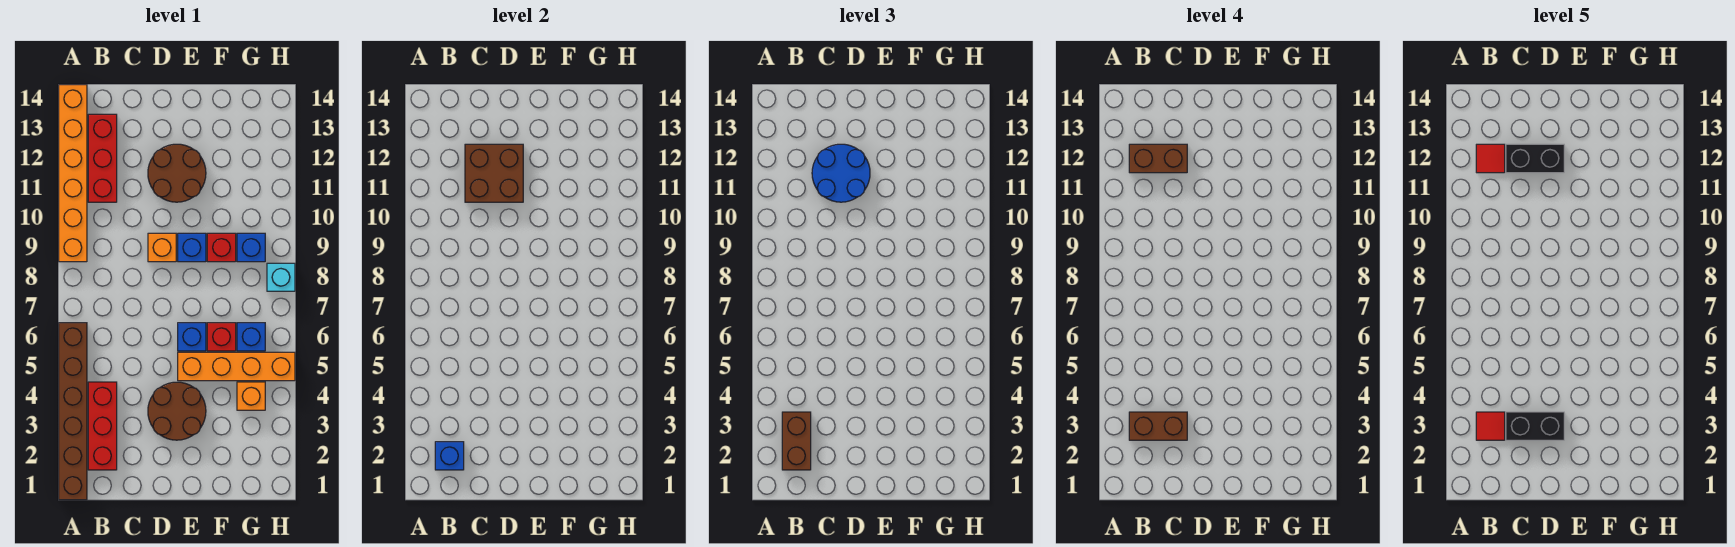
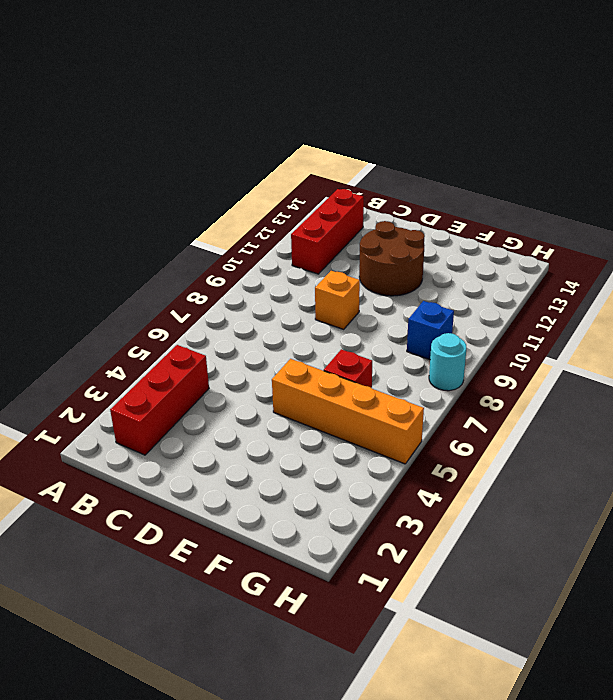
cyan round brick H8 level 1 -> cyan brick H8 level 1
none -> brown brick A1:A6 level 1
none -> orange brick A9:A14 level 1
none -> brown round brick D3:E4 level 1

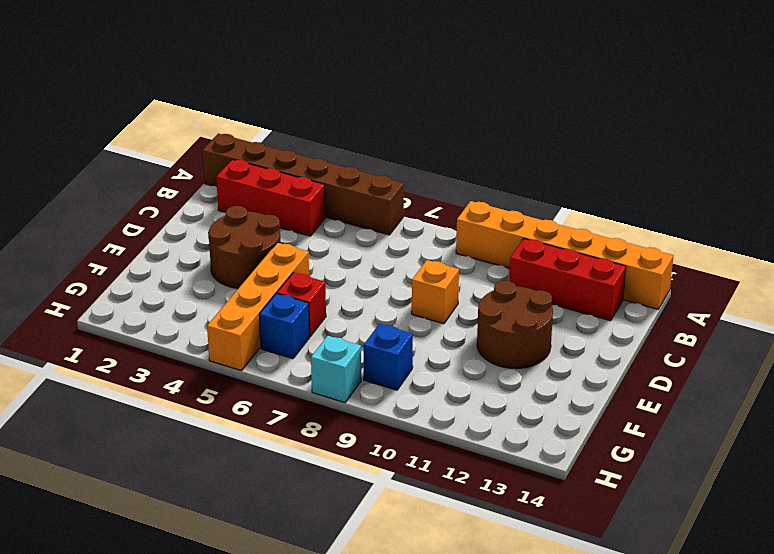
none -> blue brick E6 level 1
none -> blue brick E9 level 1
none -> red brick F9 level 1

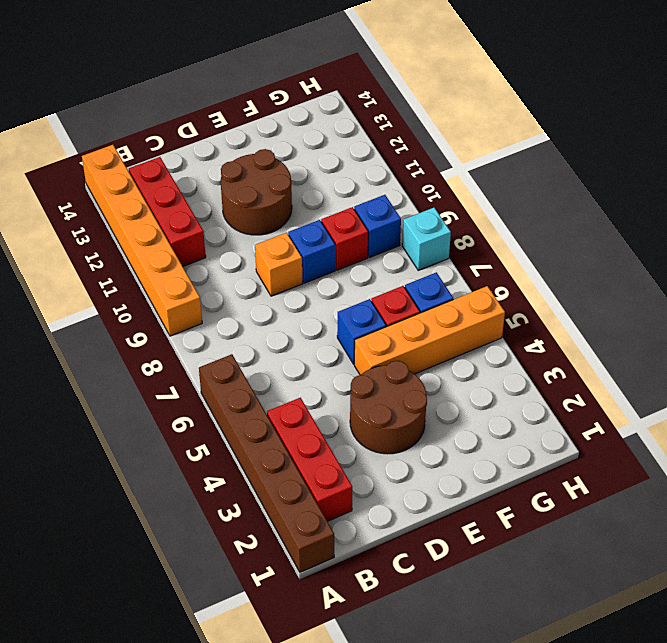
none -> orange brick G4 level 1
none -> blue brick B2 level 2
none -> brown brick C11:D12 level 2

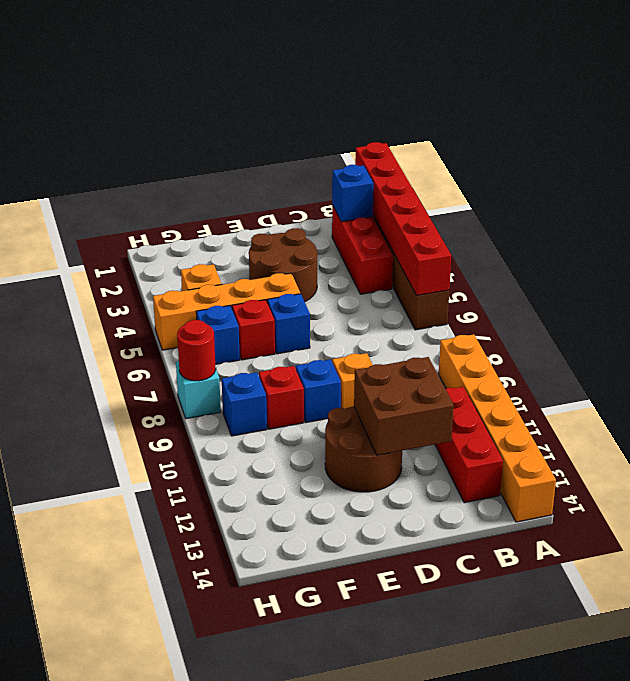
red brick A1:A6 level 2 -> none
red round brick H8 level 2 -> none
none -> brown brick B2:B3 level 3
none -> blue round brick C11:D12 level 3
none -> brown brick B3:C3 level 4

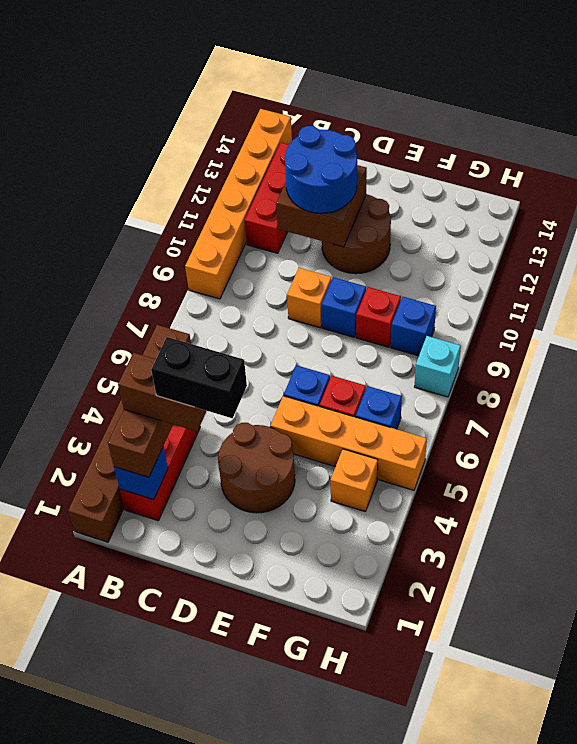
none -> brown brick B12:C12 level 4
none -> red tile B3 level 5
none -> red tile B12 level 5

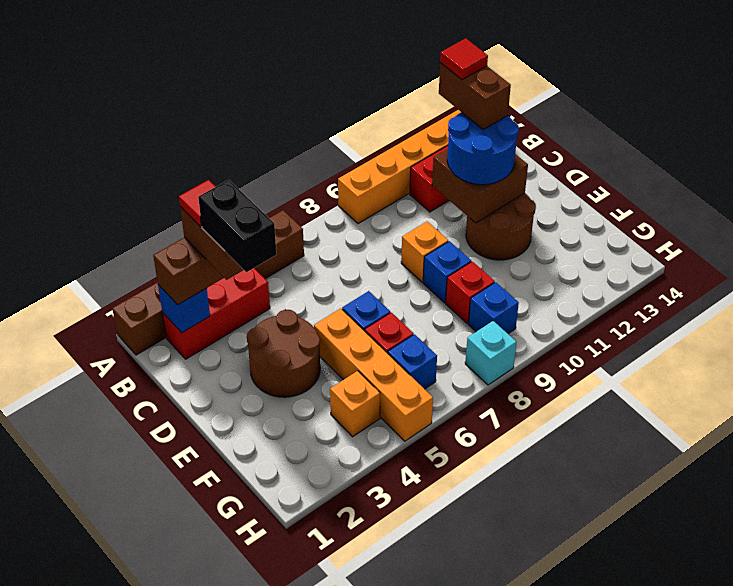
none -> black brick C12:D12 level 5

